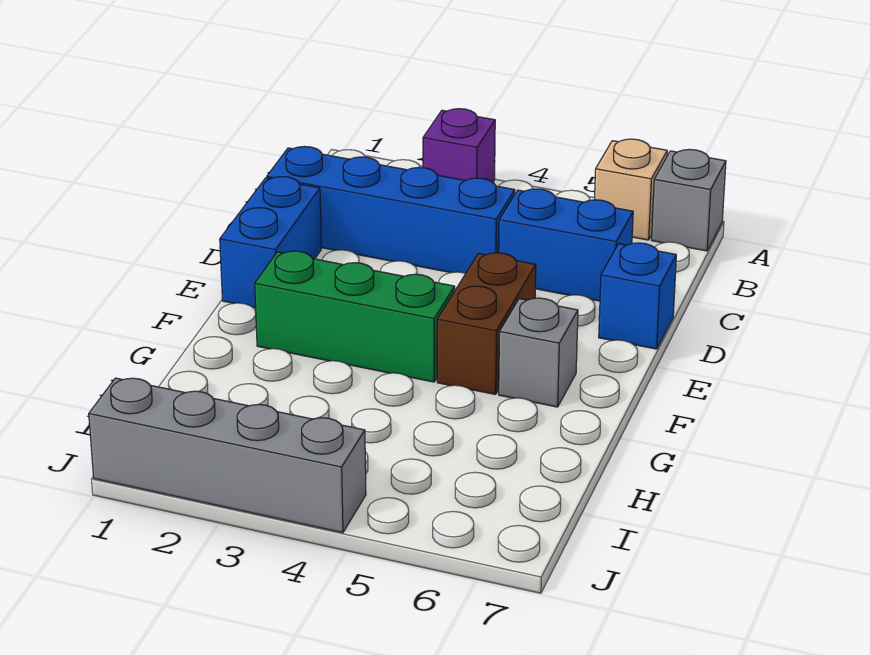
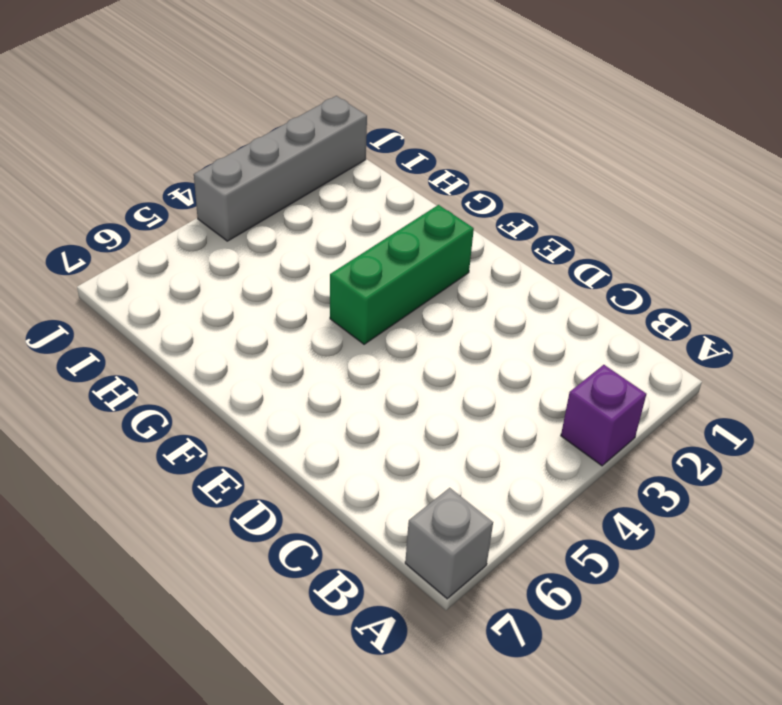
none -> tan brick A6 level 1
none -> blue brick C1:C4 level 1

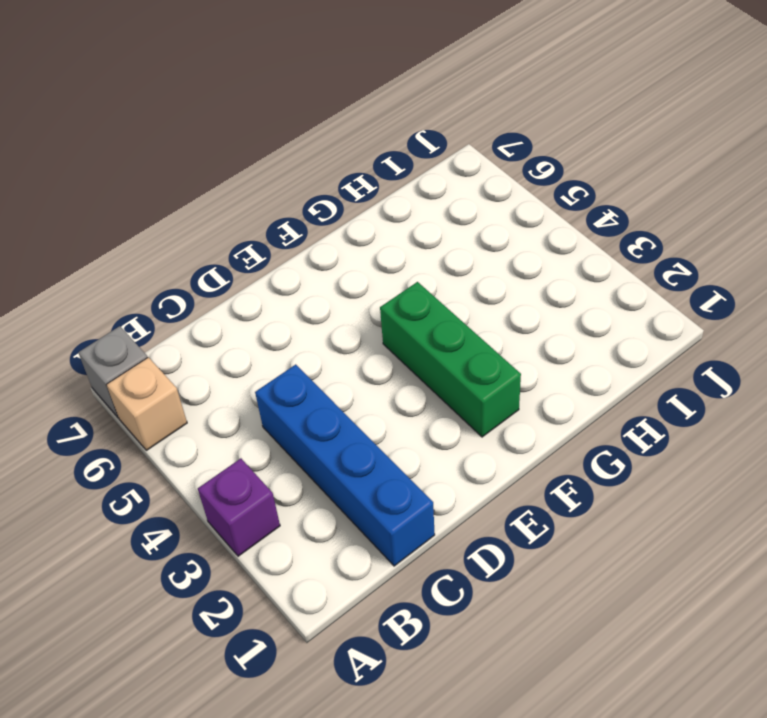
none -> blue brick C5:C6 level 1
none -> blue brick D1:E1 level 1

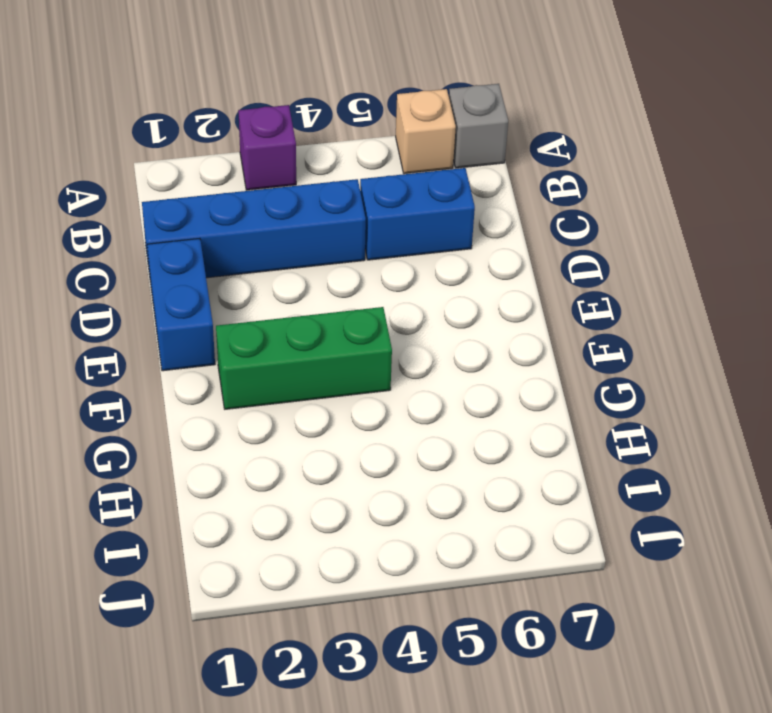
none -> blue brick D7 level 1
none -> brown brick E5:F5 level 1

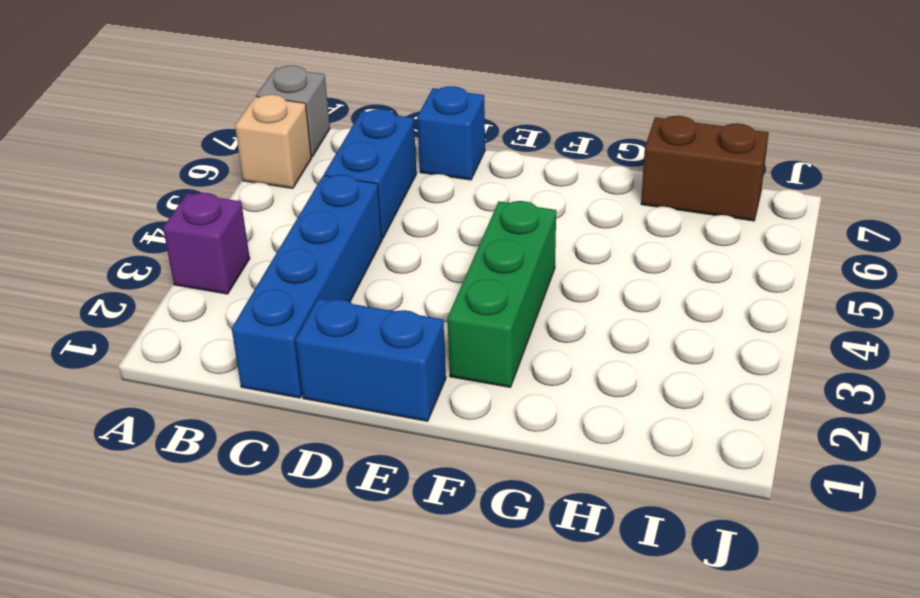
brown brick H7:I7 level 1 -> brown brick E5:F5 level 1
none -> grey brick F6 level 1
none -> grey brick J1:J4 level 1

